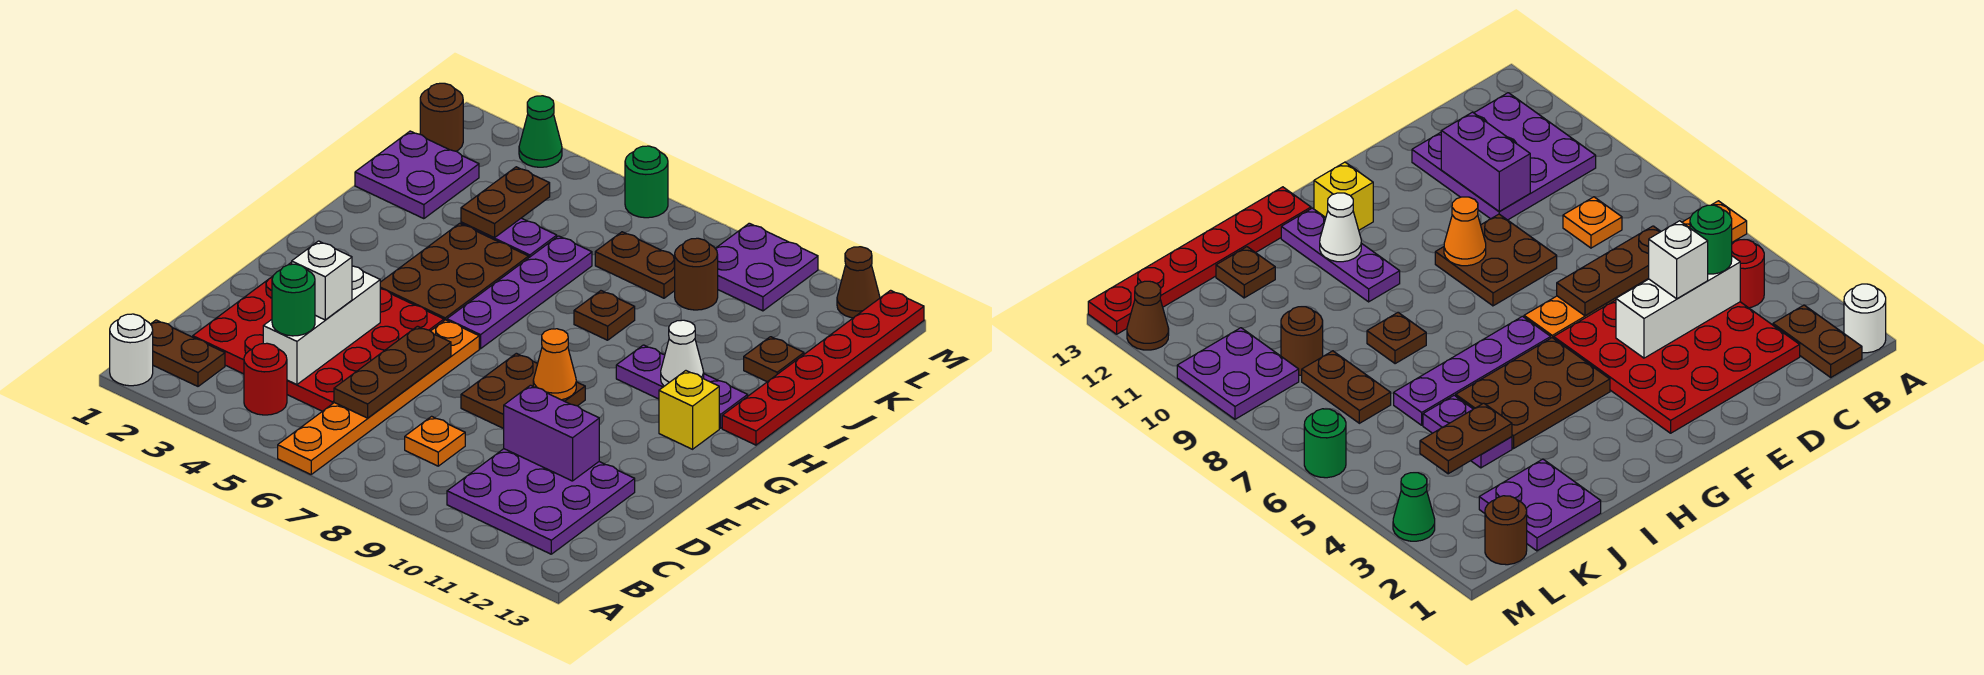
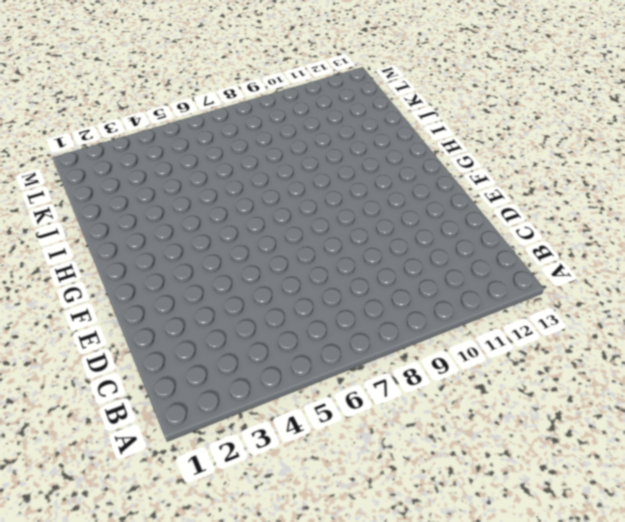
none -> white round brick A1 level 1
none -> orange plate A6:F6 level 1
none -> brown plate B1:B2 level 1
none -> red round brick B4 level 1

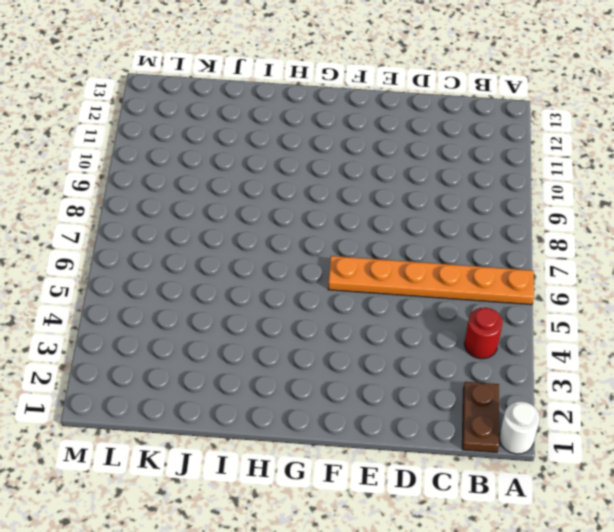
none -> purple plate B10:D12 level 1
none -> red plate C2:F5 level 1
none -> orange plate C8 level 1
none -> brown plate E8:F9 level 1

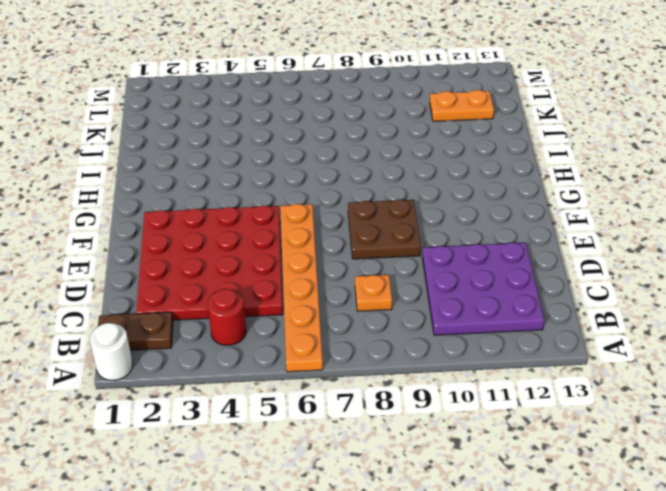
orange plate K11:K12 level 1 -> none
none -> brown plate G4:I5 level 1
none -> purple plate G6:J6 level 1
none -> yellow brick G12 level 1
none -> purple plate H10:H12 level 1

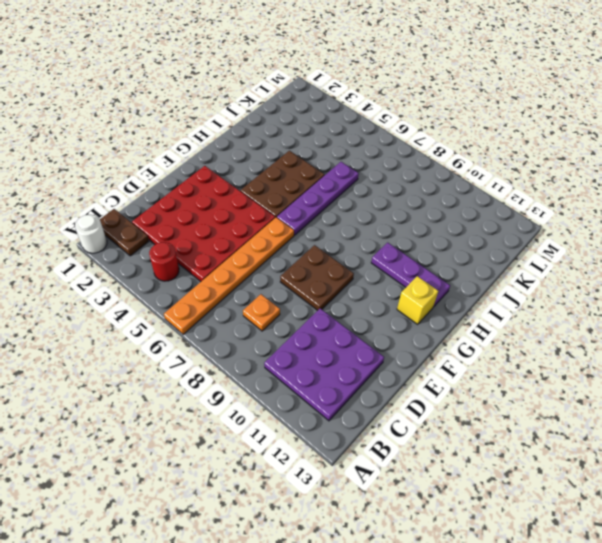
none -> red plate H13:M13 level 1
none -> brown plate I8 level 1
none -> purple plate J1:K2 level 1
none -> purple plate J4:J5 level 1

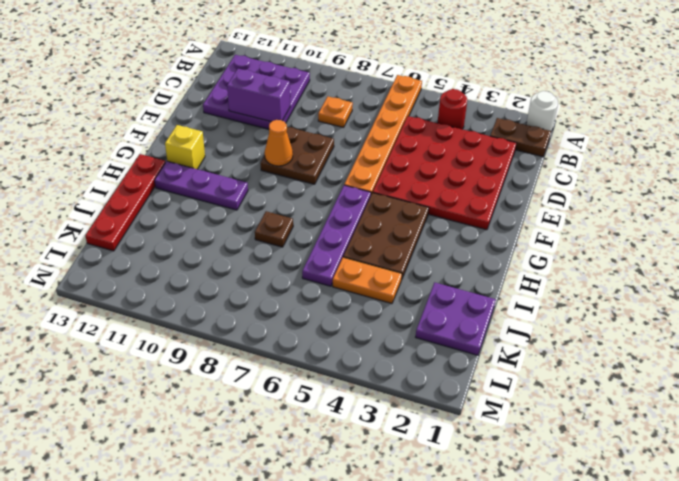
red plate H13:K13 level 1 -> red plate H13:M13 level 1
orange plate J4:J5 level 1 -> purple plate J4:J5 level 1
none -> brown plate J12 level 1
none -> brown plate K7:K8 level 1
none -> brown round brick K9 level 1
none -> brown round brick L1 level 1

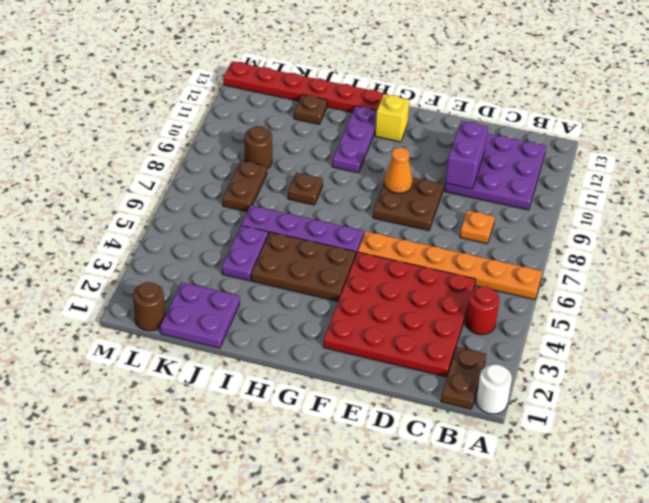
none -> purple plate L9:M10 level 1
none -> green cone M3 level 1
none -> green round brick M6 level 1
none -> brown cone M12 level 1

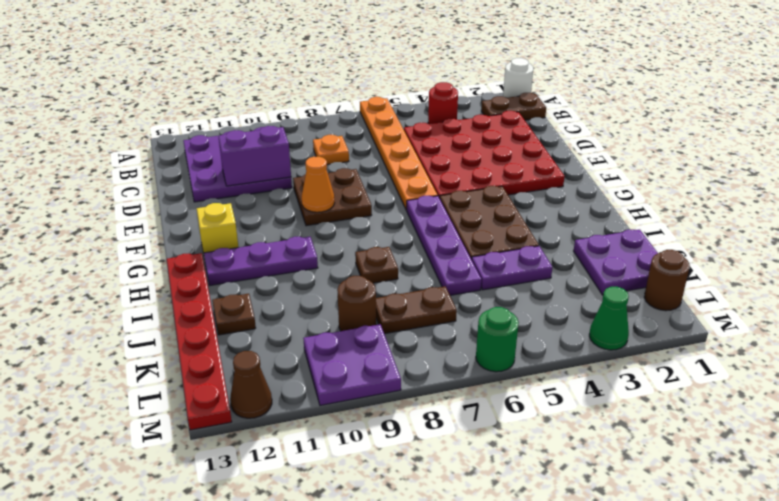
none -> white brick C4:E4 level 2
none -> brown plate C6:E6 level 2
none -> white cone H11 level 2
none -> brown plate J4:K4 level 2

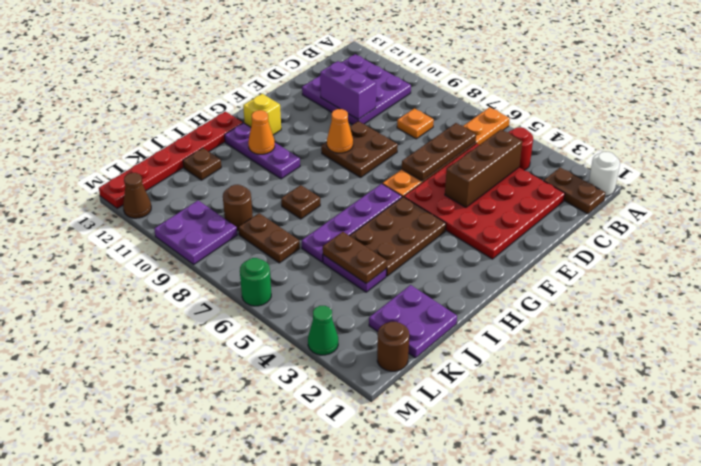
brown brick C4:E4 level 2 -> white brick C4:E4 level 2
orange cone H11 level 2 -> white cone H11 level 2
brown plate J4:J5 level 2 -> brown plate J4:K4 level 2
none -> green round brick C4 level 3
none -> white brick D4 level 3

